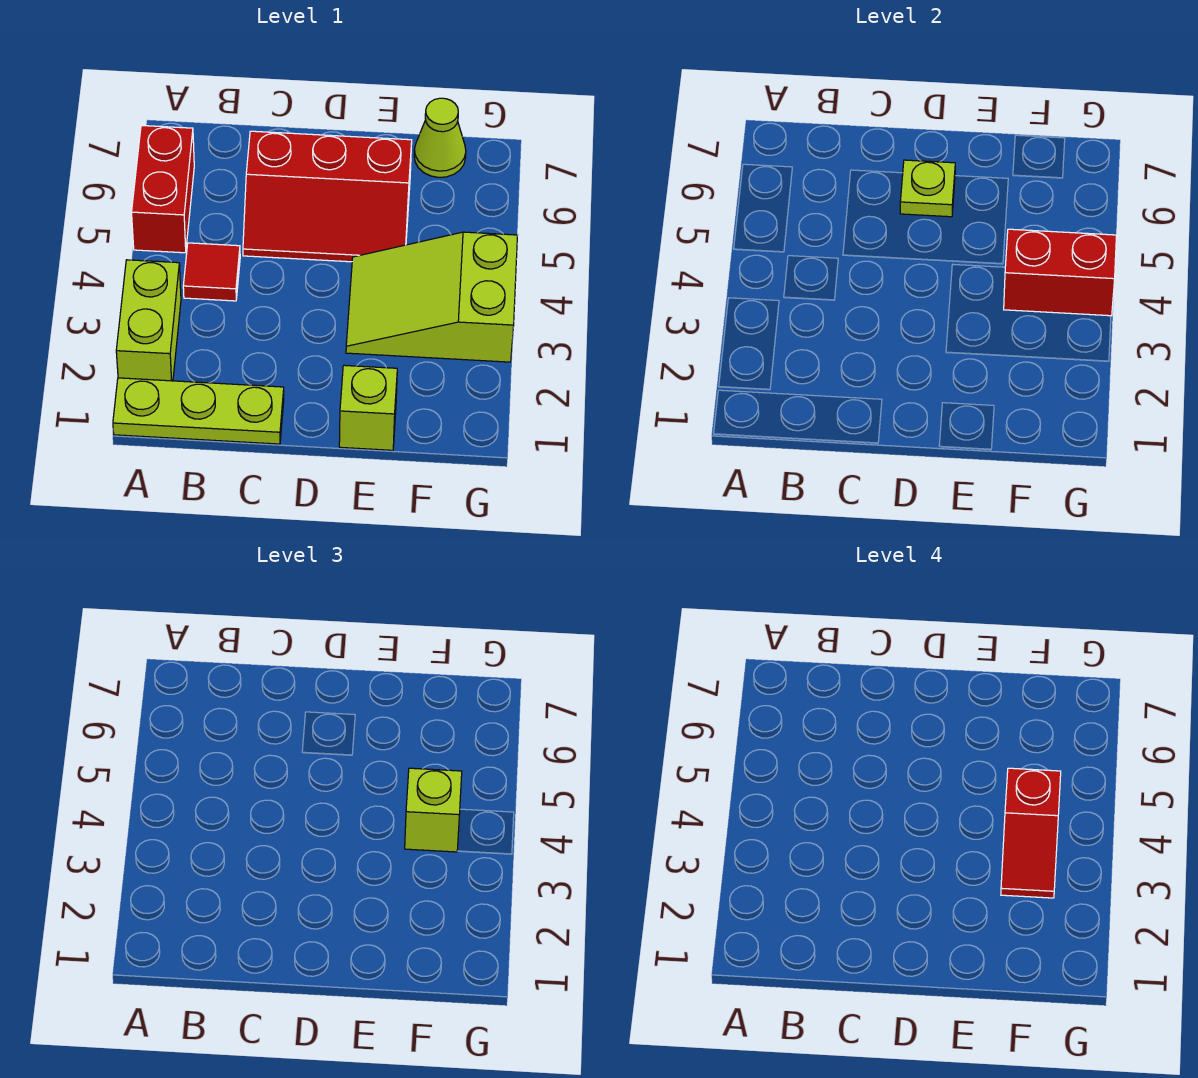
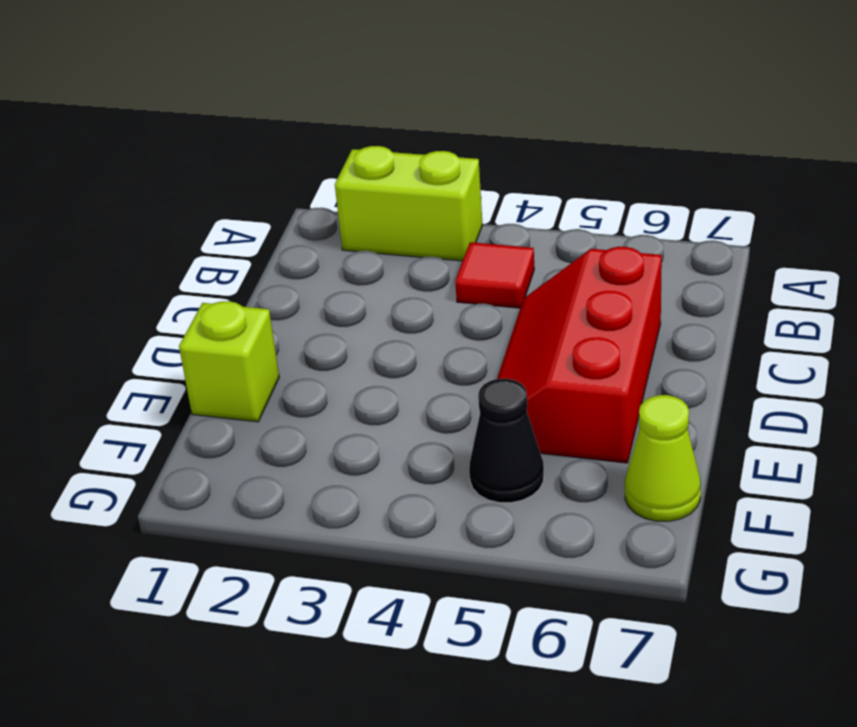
black cone F5 level 1 -> none
none -> lime plate A1:C1 level 1
none -> red brick A5:A6 level 1
none -> lime slope E3:G4 level 1 top G

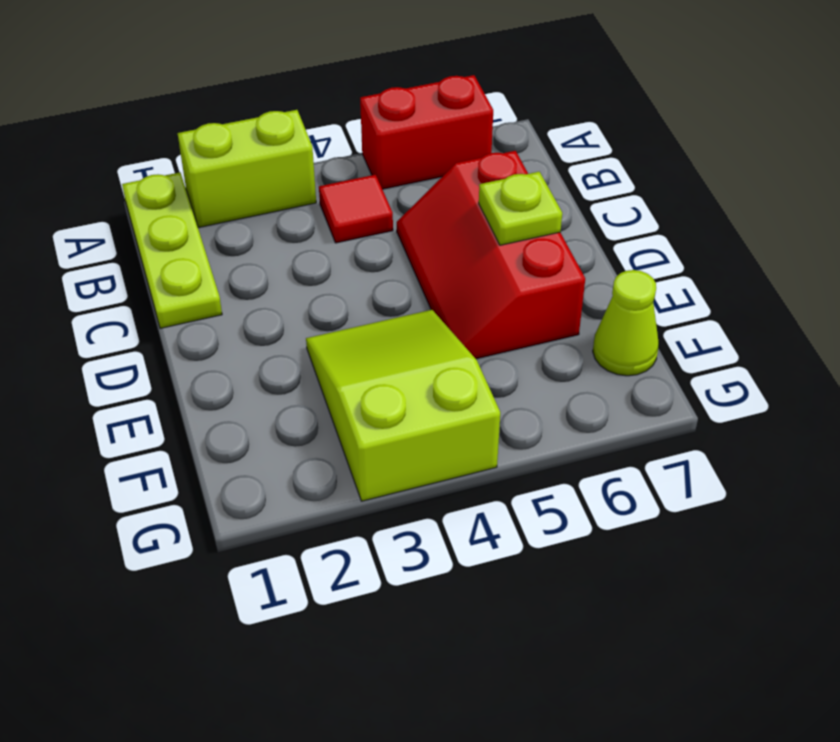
none -> lime brick E1 level 1
none -> red brick F4:G4 level 2
none -> lime brick F4 level 3

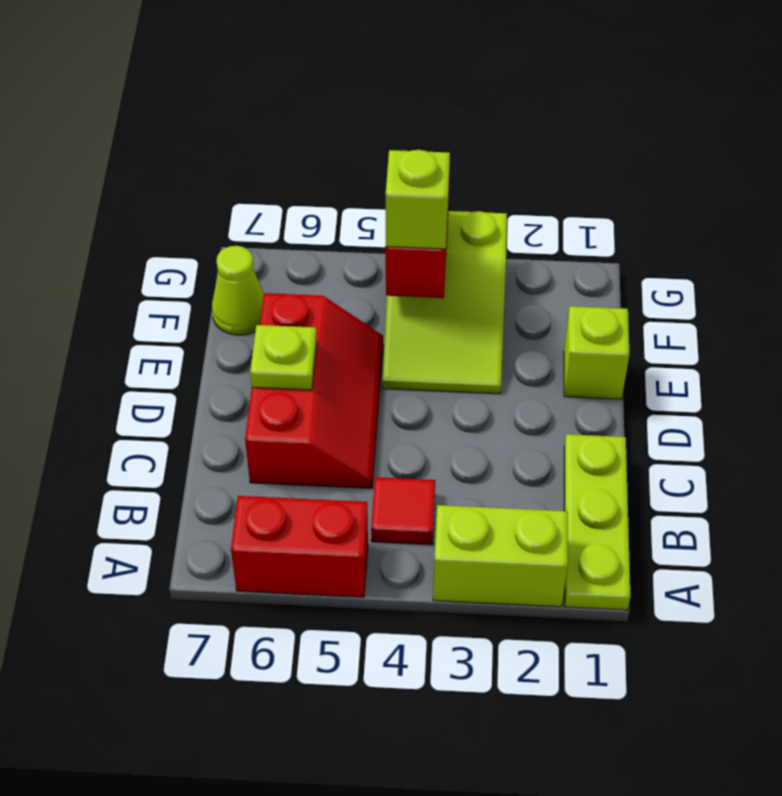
none -> red slope F3:F4 level 4 top 4

